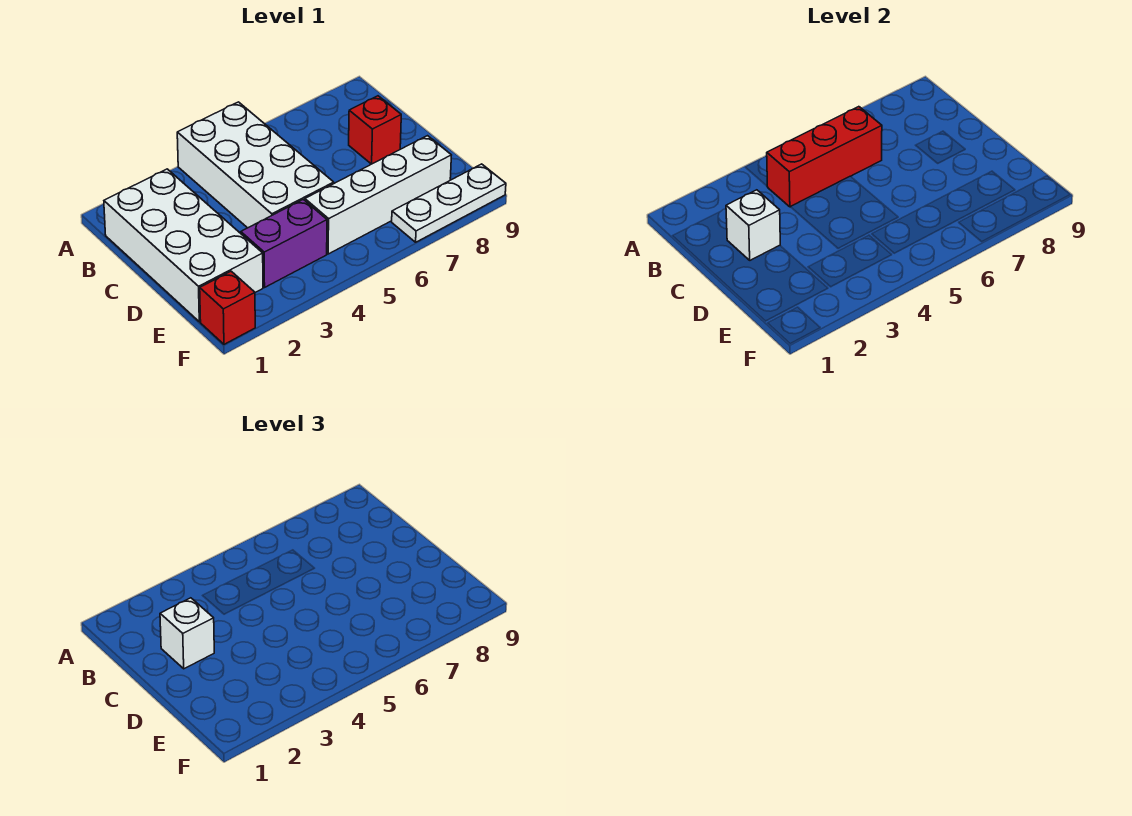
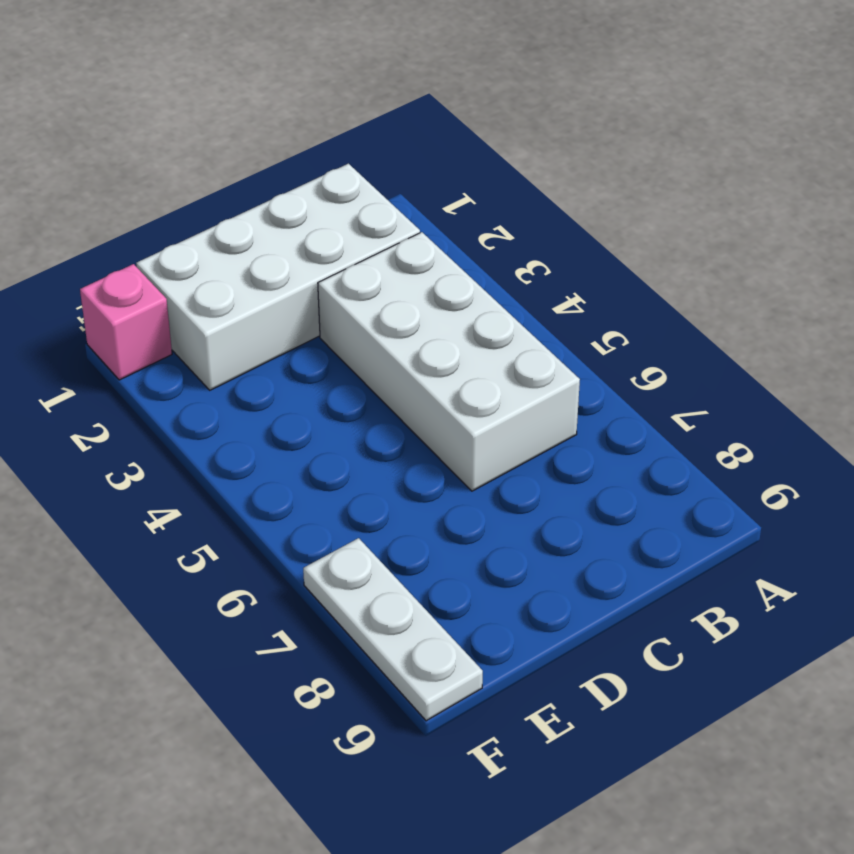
white brick B3:C6 level 1 -> white brick A4:D5 level 1
pink brick F1 level 1 -> red brick F1 level 1
none -> red brick C8 level 1
none -> purple brick E3:E4 level 1

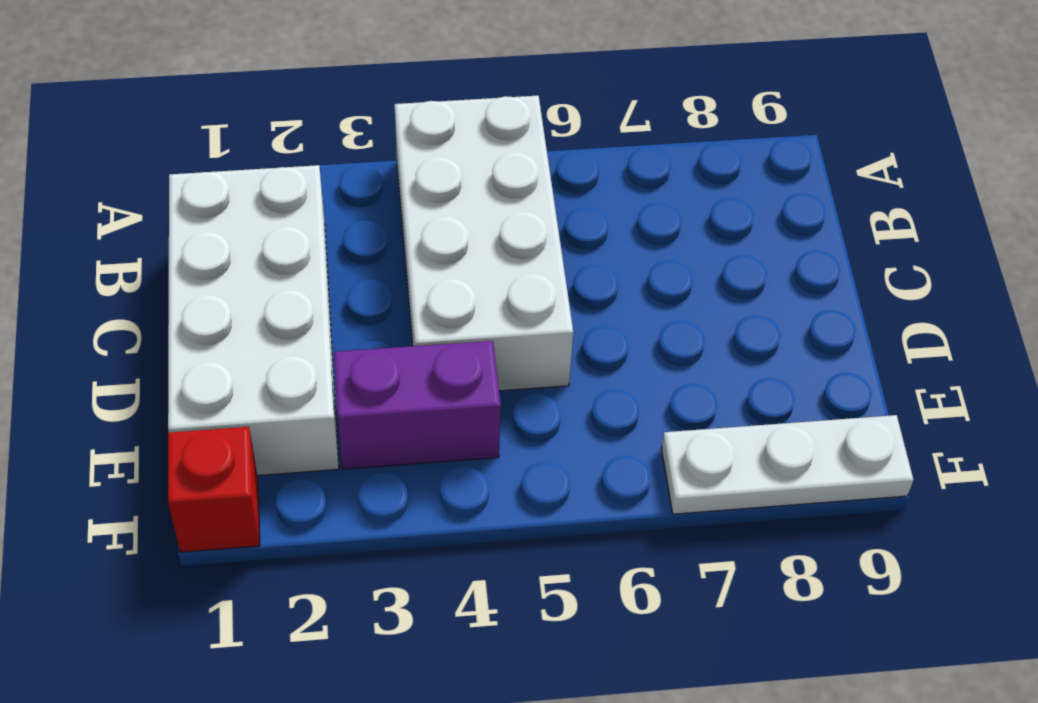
none -> red brick C8 level 1
none -> white brick E5:E8 level 1

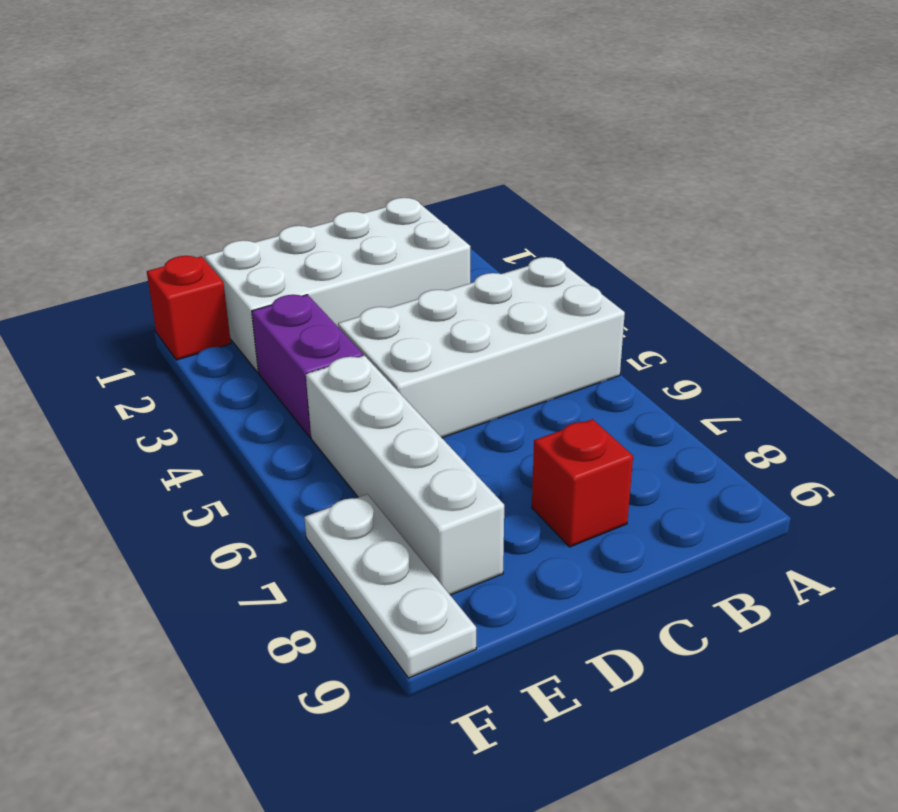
none -> red brick B4:B6 level 2
none -> white brick C2 level 2

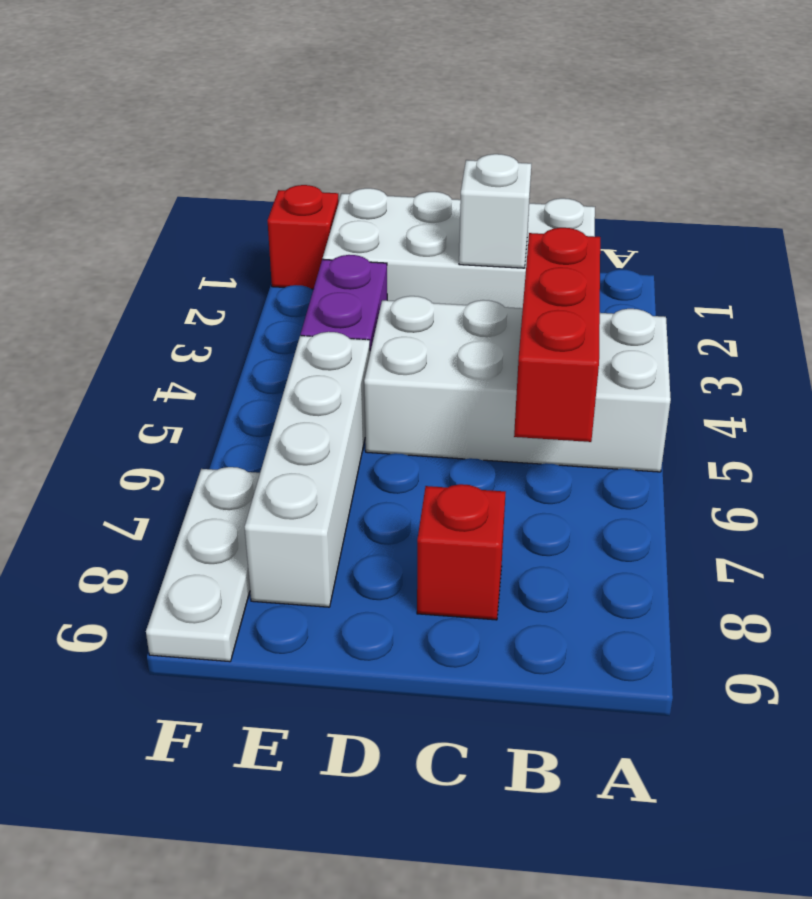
none -> white brick C2 level 3

